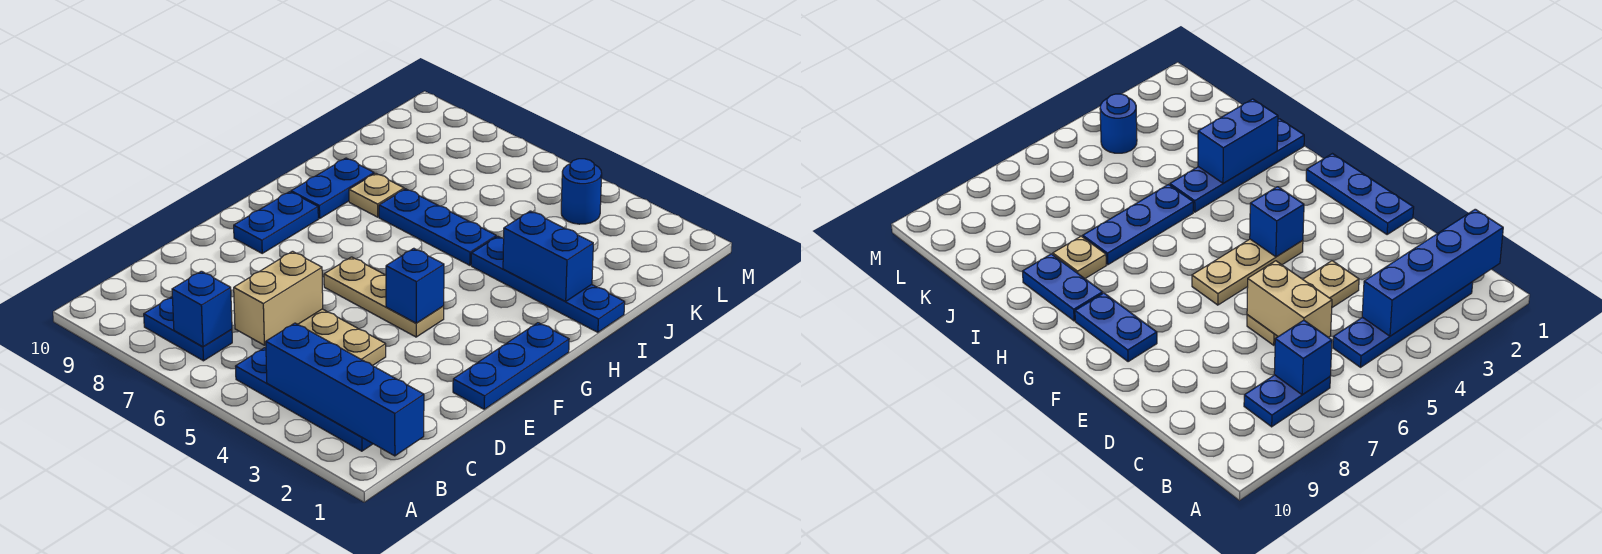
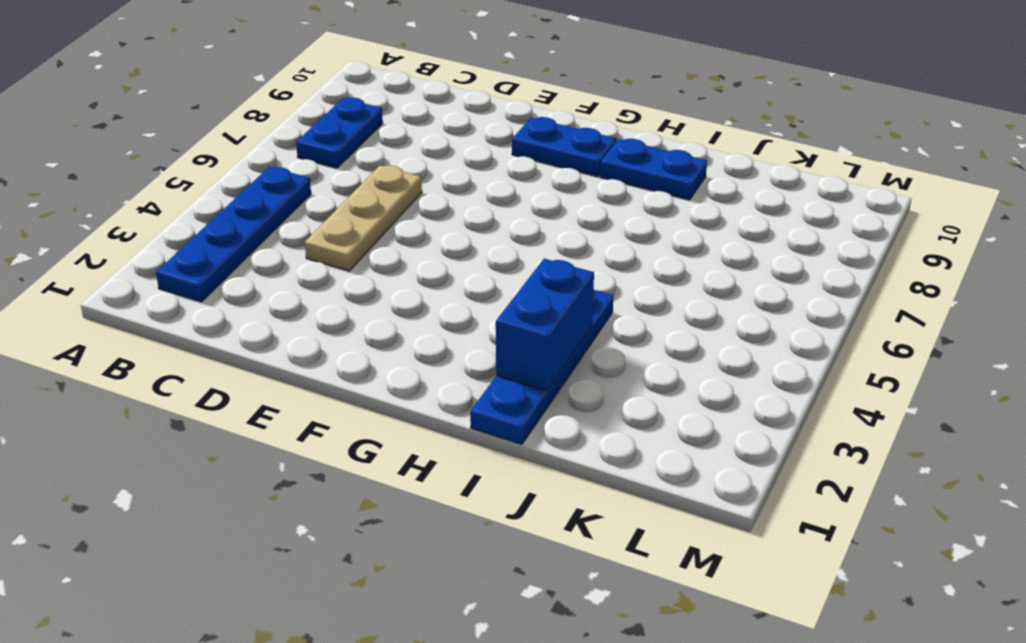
none -> blue plate E1:G1 level 1
none -> tan plate F4:F6 level 1
none -> blue plate I5:I7 level 1

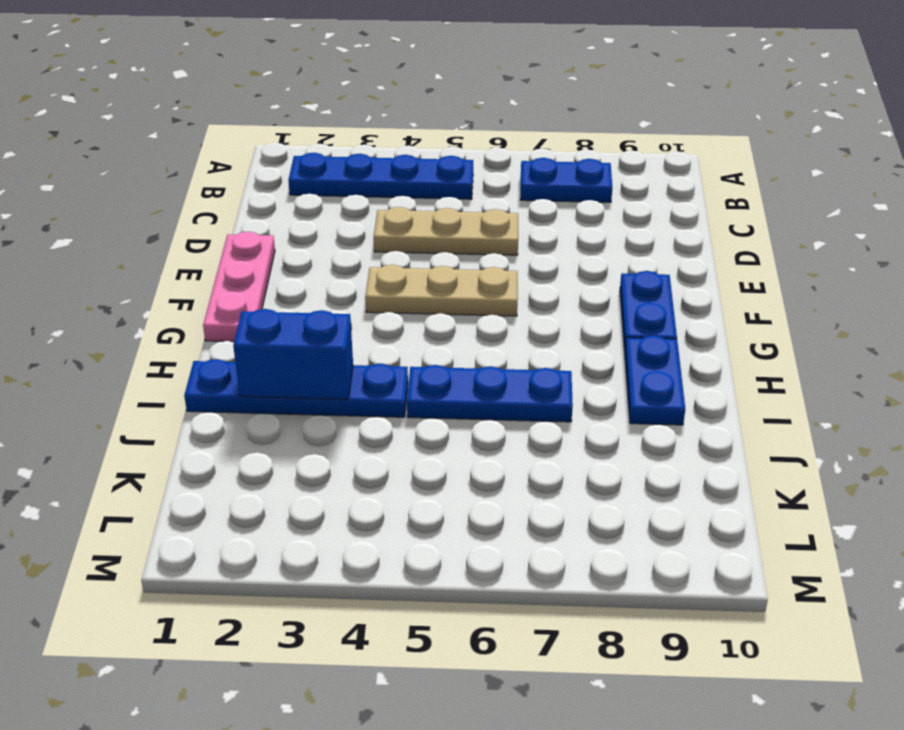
pink plate E1:G1 level 1 -> blue plate E1:G1 level 1
none -> tan plate I8 level 1
none -> blue round brick L4 level 1
none -> blue brick B1:B4 level 2

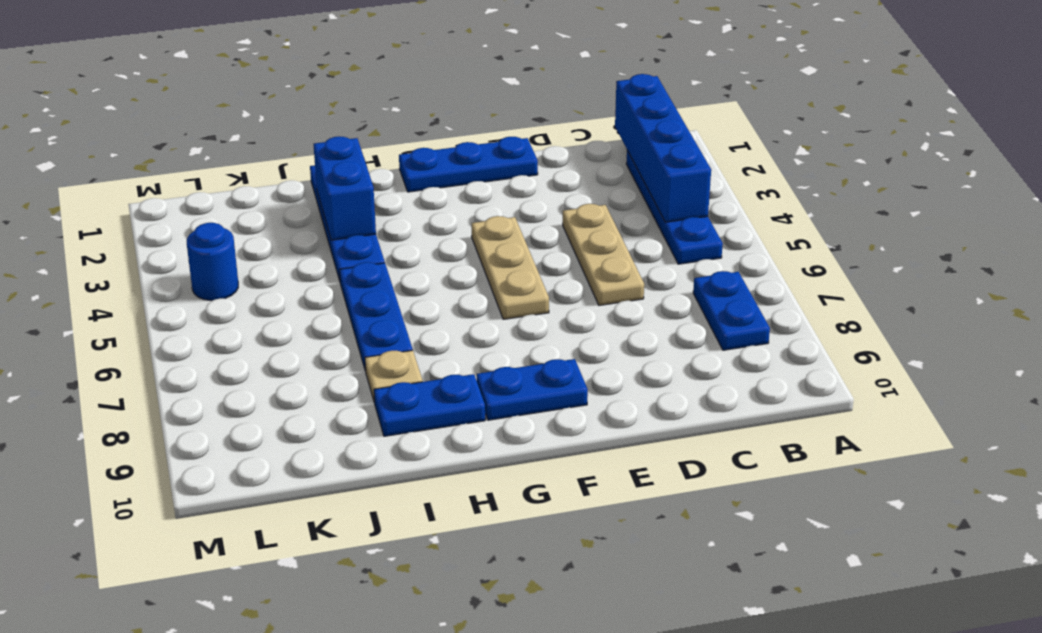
none -> blue brick B7 level 2
none -> tan brick C6:D6 level 2
none -> blue brick F4 level 2

